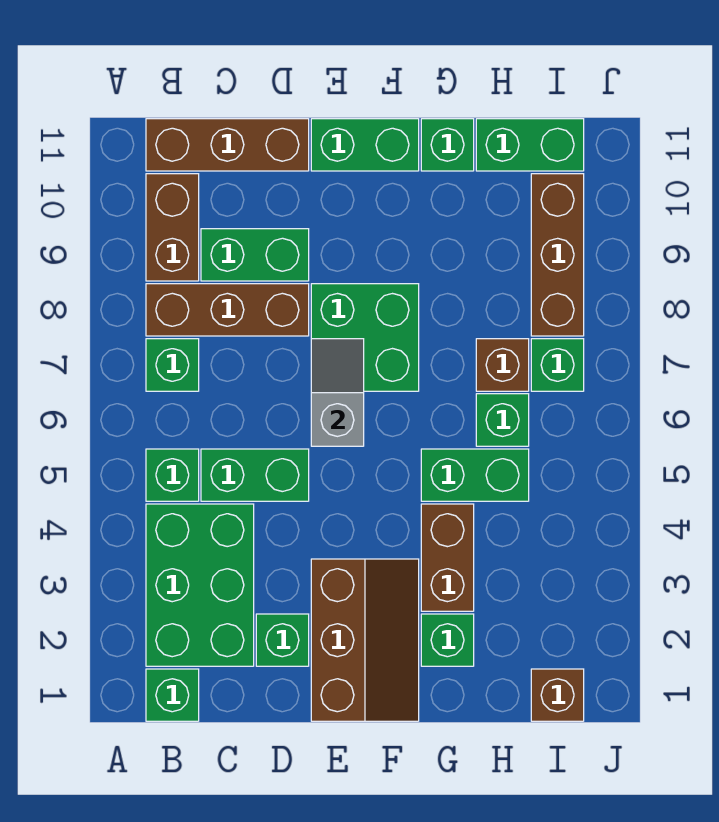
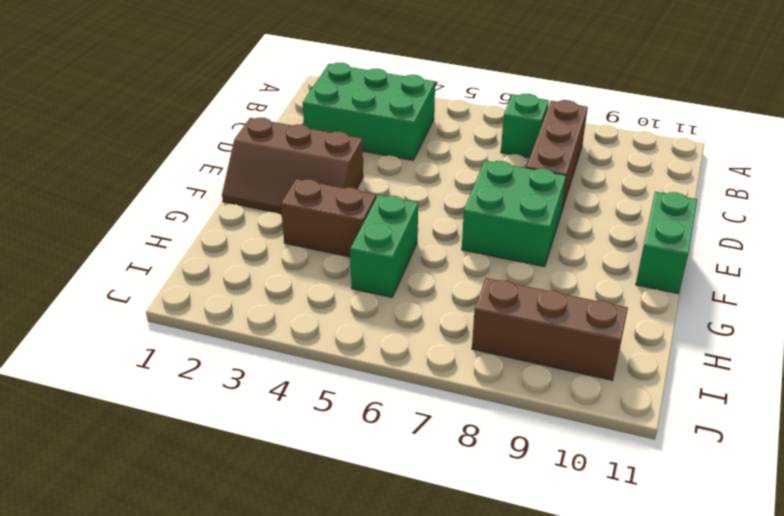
none -> green brick B1 level 1
none -> green brick B5 level 1
none -> brown brick B9:B10 level 1

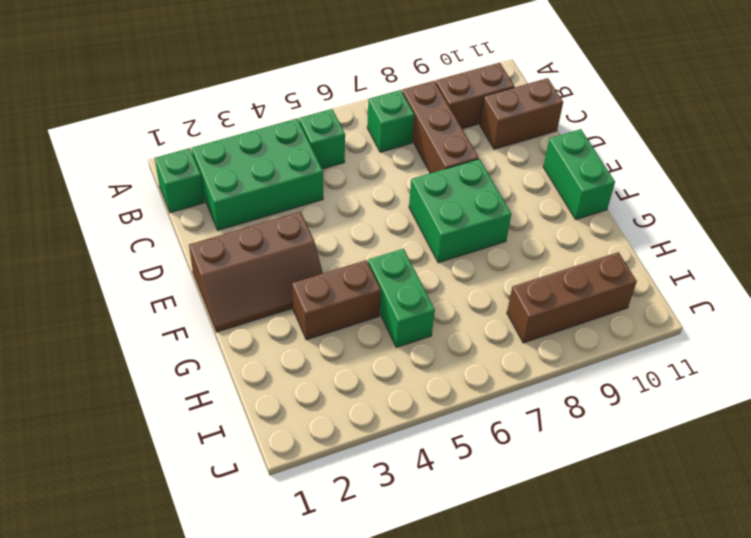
brown brick C10:C11 level 1 -> brown brick B11:D11 level 1
none -> green brick C5:D5 level 1
none -> green brick C9:D9 level 1
none -> green brick D2 level 1

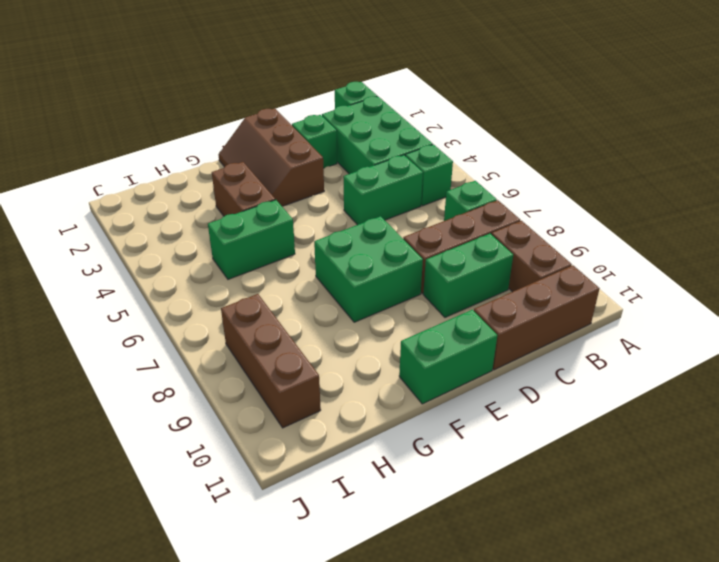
none -> green brick G2 level 1
none -> green brick G11 level 1
none -> green brick H6 level 1

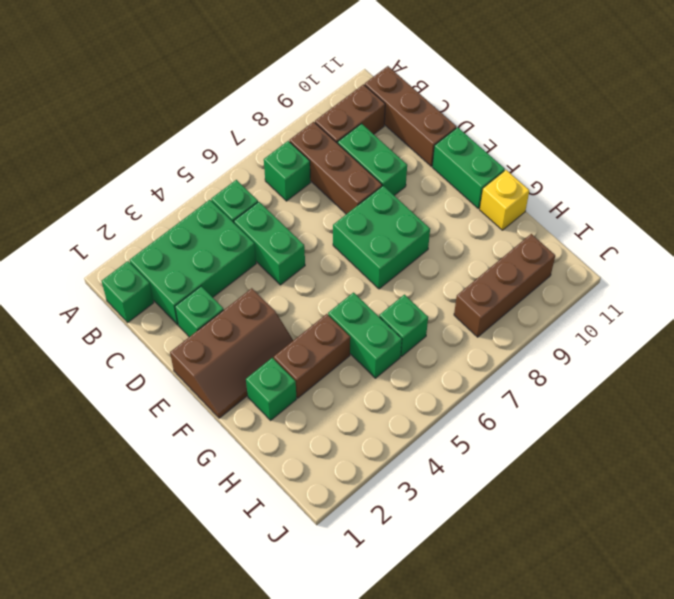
yellow brick G11 level 1 -> green brick G11 level 1
none -> brown brick H7 level 1
none -> green brick H11:I11 level 1
none -> brown brick I1 level 1

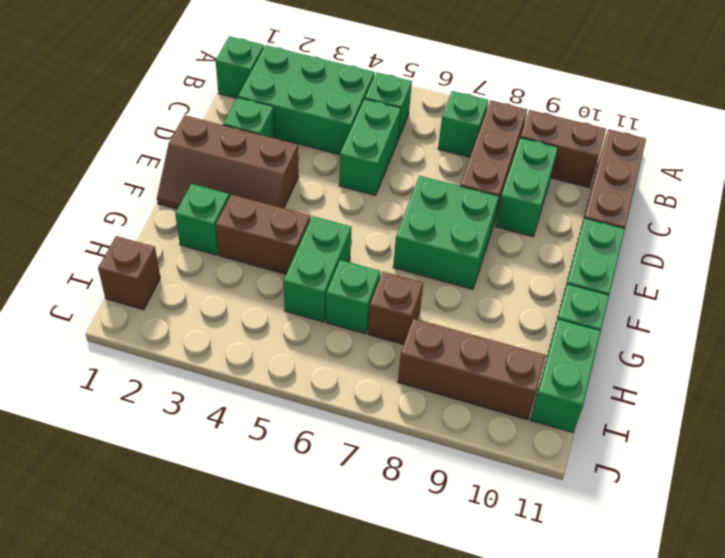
none -> green brick I7 level 1
none -> grey slope E6:E7 level 2 top 6

